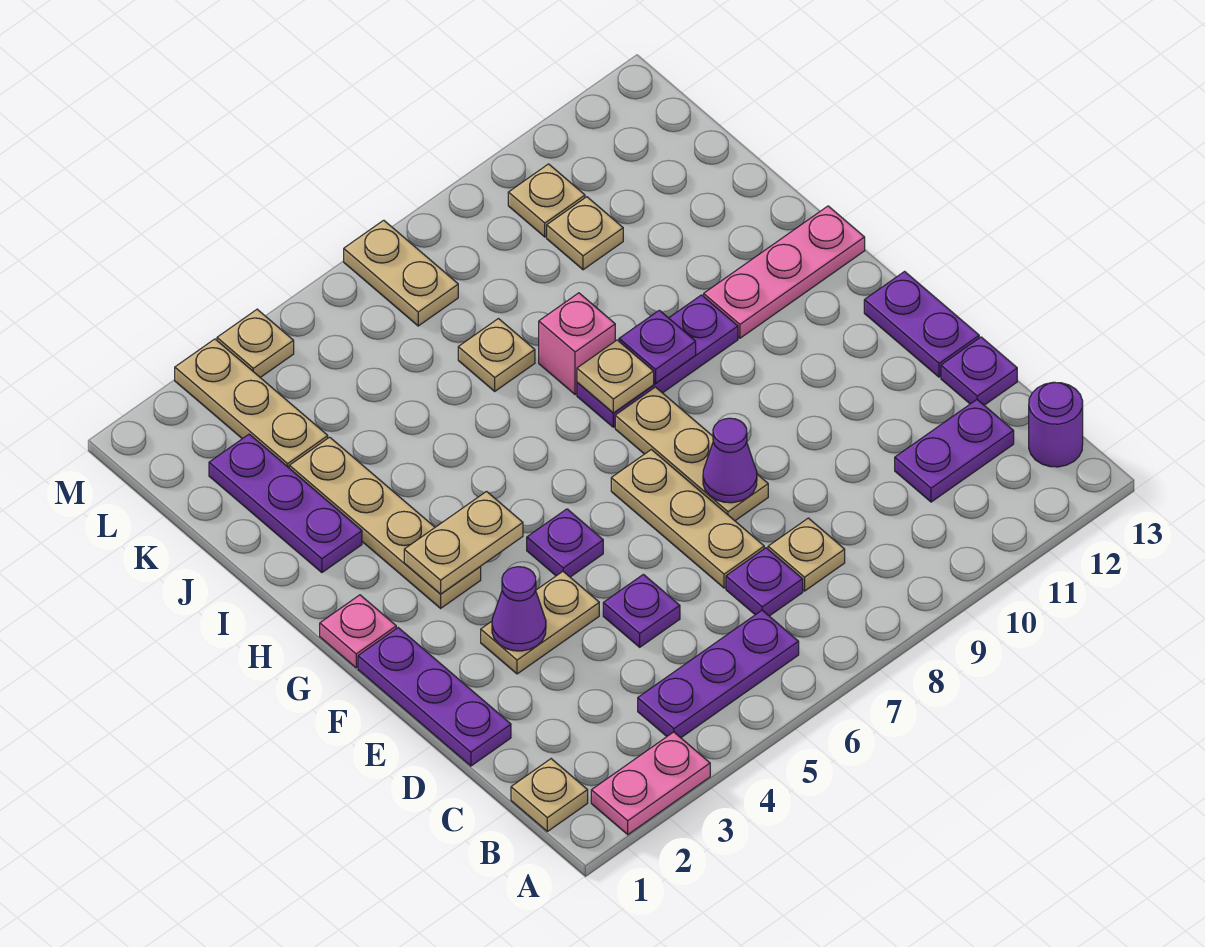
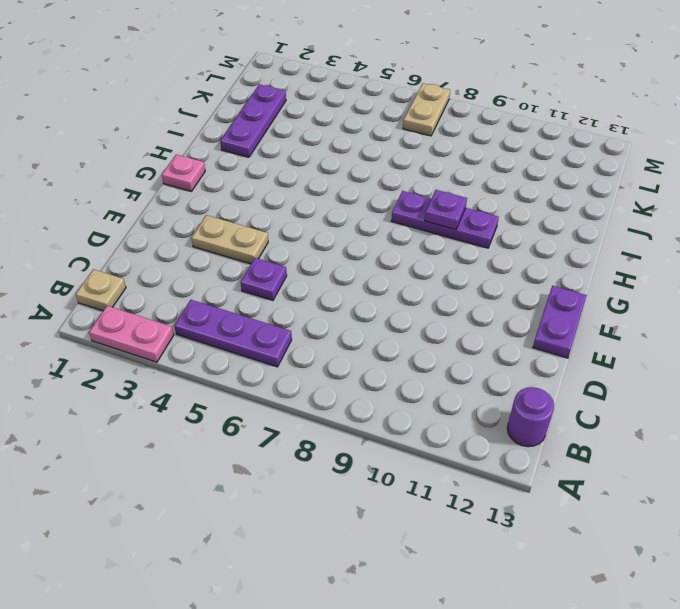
none -> purple plate C7 level 1
none -> tan plate C8 level 1
none -> purple plate C11:C12 level 1
none -> purple plate D1:F1 level 1

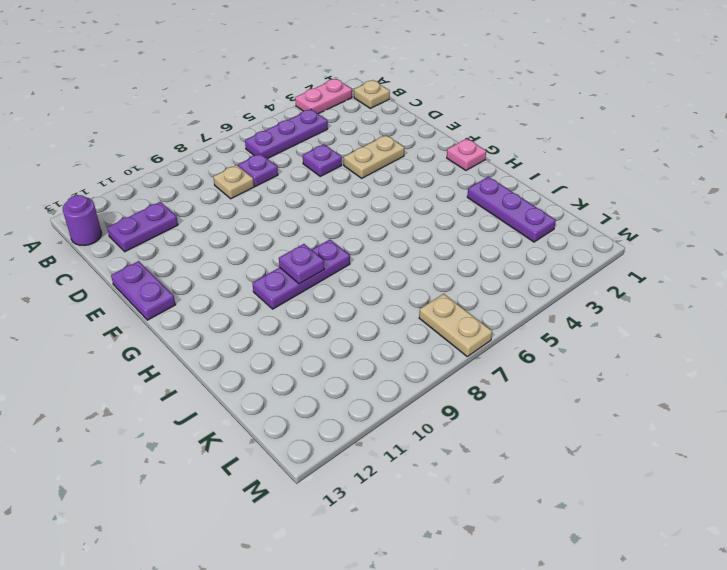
none -> purple plate D1:F1 level 1
none -> tan plate D7:F7 level 1
none -> purple plate D13 level 1
none -> tan plate E8:G8 level 1

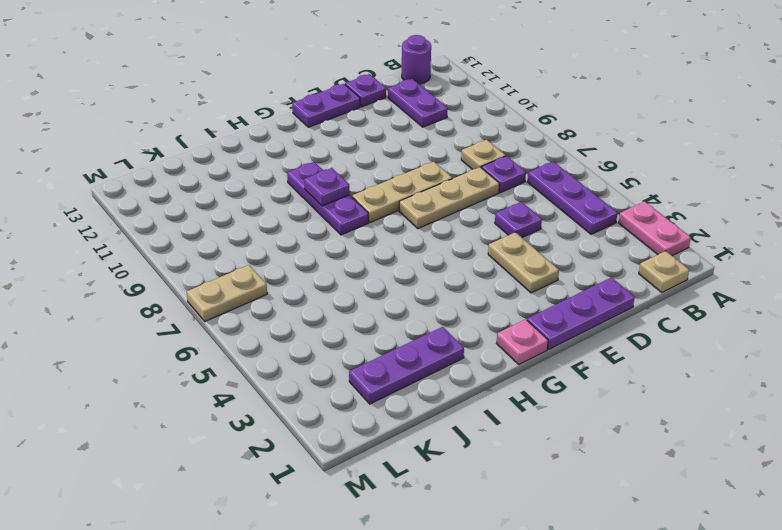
none -> purple plate F5 level 1
none -> tan plate G3:J3 level 1
none -> pink plate H11:H13 level 1
none -> pink brick I8 level 1

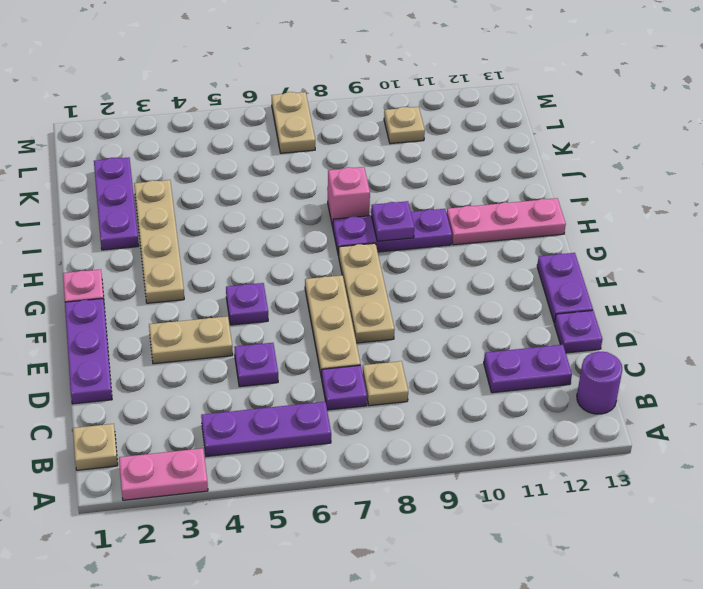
none -> tan plate J7 level 1
none -> tan plate K3:M3 level 1
none -> tan plate K10 level 1
none -> tan plate M4 level 1

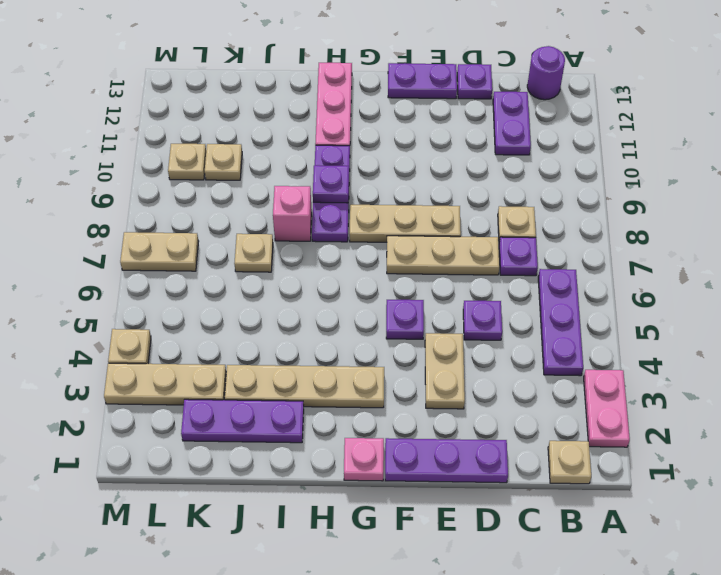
none -> purple cone E3 level 2
none -> purple cone E8 level 2
none -> tan plate G3:G4 level 2
none -> tan plate H8 level 2

